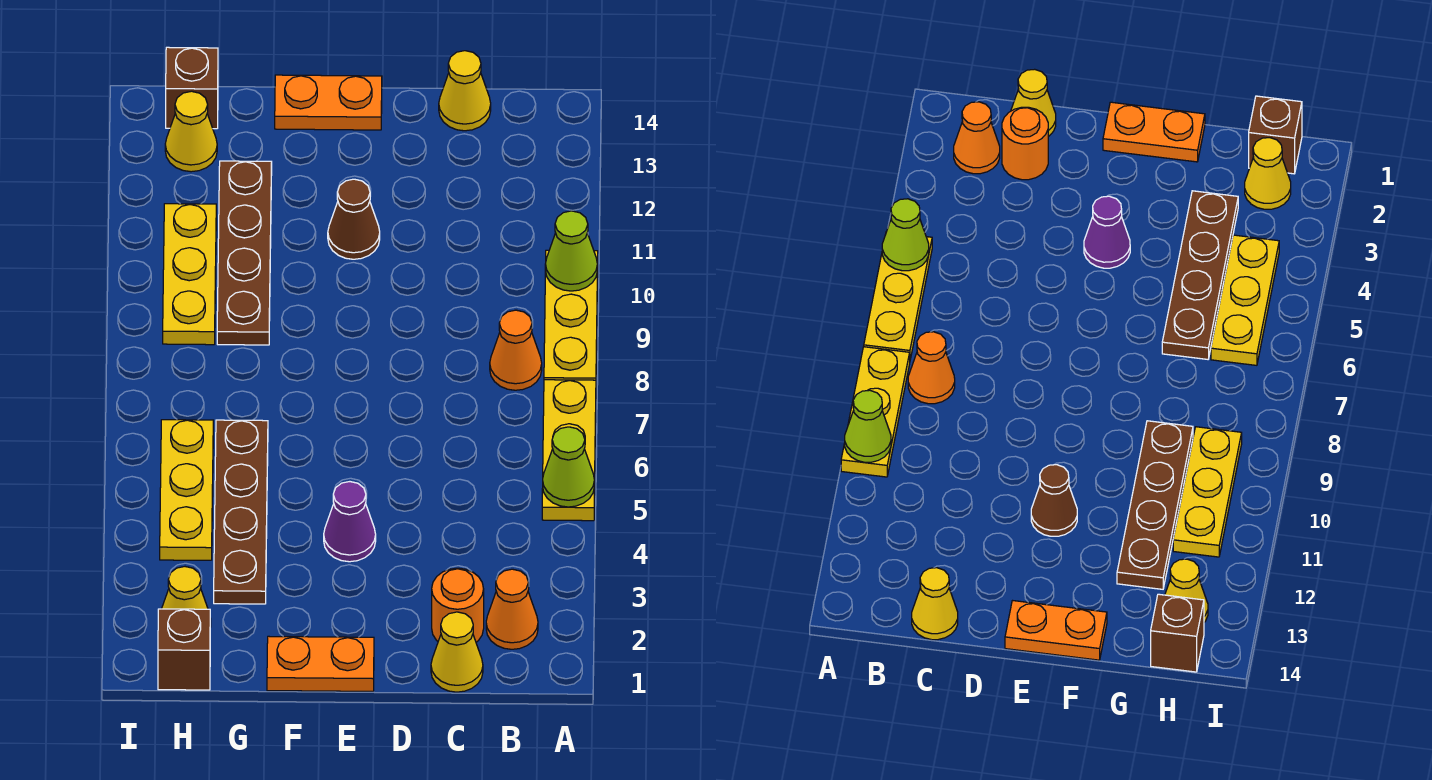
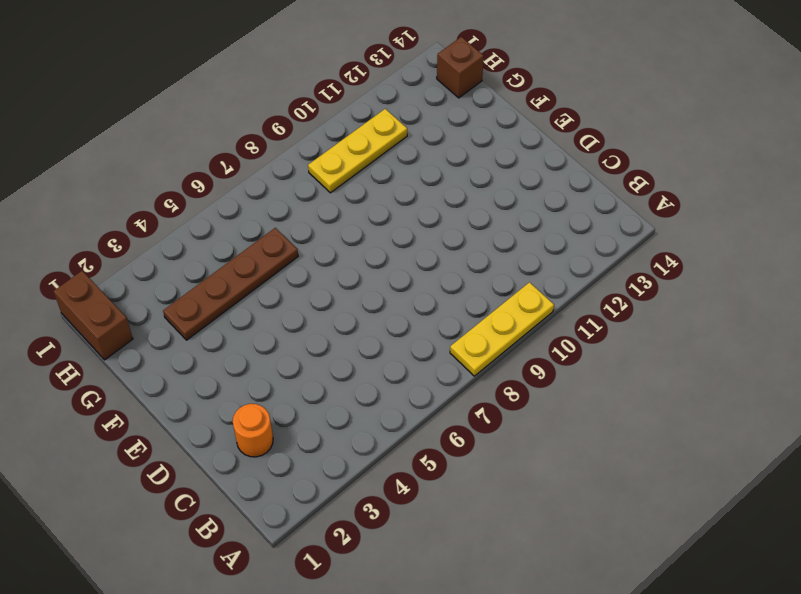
brown brick H1:I1 level 1 -> brown brick H1 level 1
none -> yellow plate A5:A7 level 1
none -> orange cone B2 level 1
none -> orange cone B8 level 1

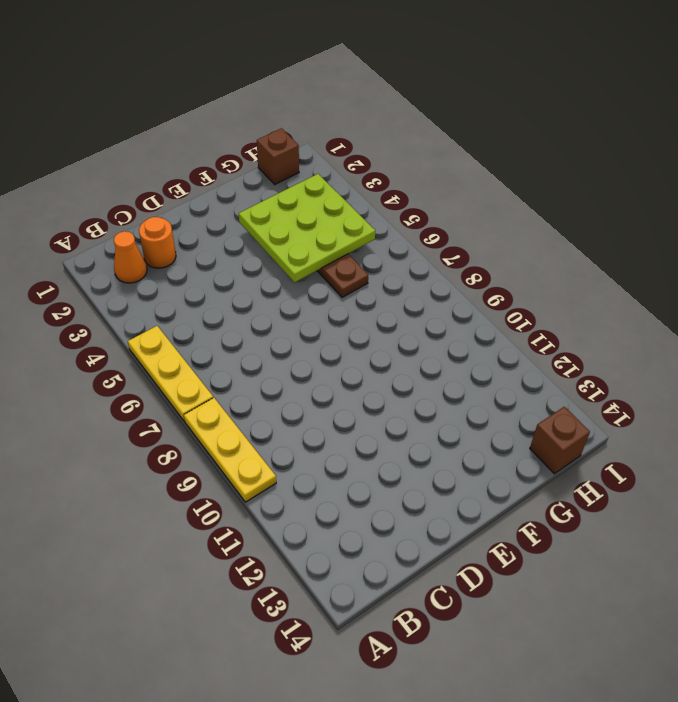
lime plate F3:H5 level 2 -> none
none -> orange cone B8 level 1
none -> yellow cone C1 level 1
none -> yellow cone C14 level 1

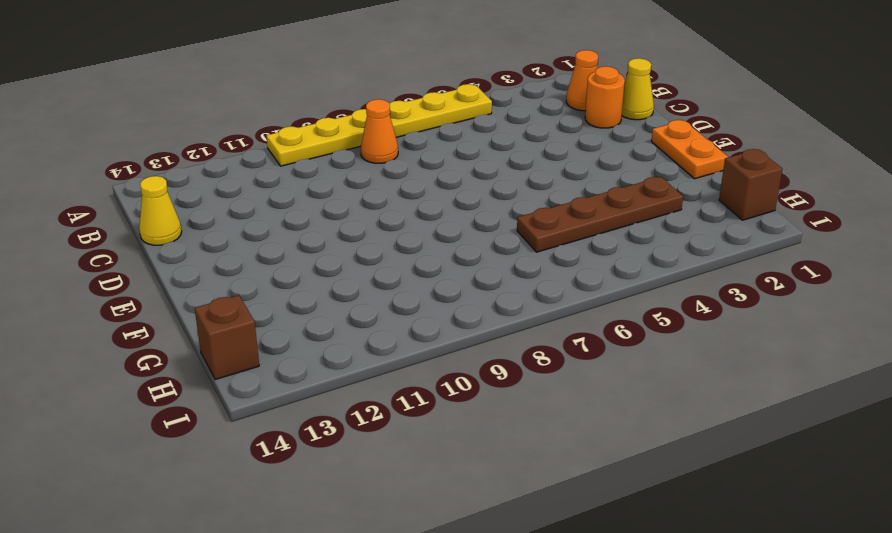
none -> purple cone E4 level 1
none -> brown cone E11 level 1
none -> orange plate E14:F14 level 1

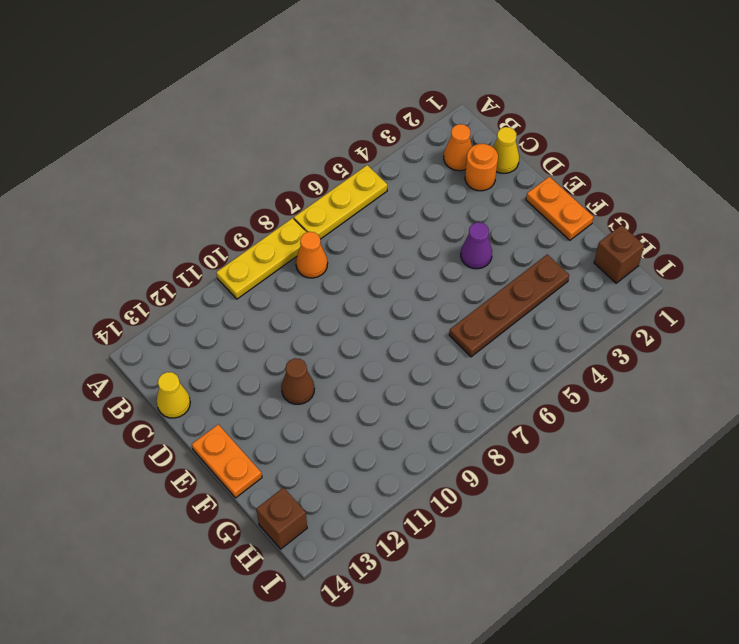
none -> brown plate G9:G12 level 1
none -> yellow cone H2 level 1
none -> yellow plate H4:H6 level 1

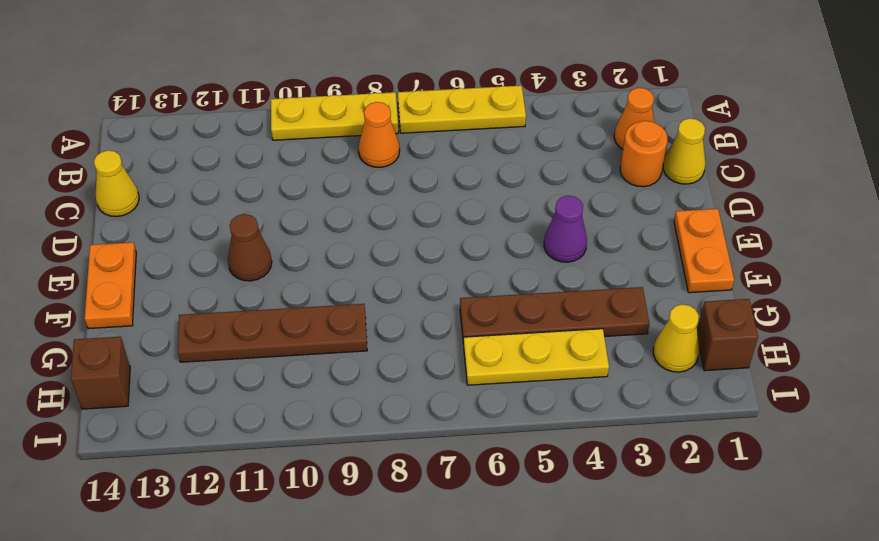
none -> yellow plate H9:H11 level 1
none -> yellow cone H13 level 1
none -> lime cone A5 level 2

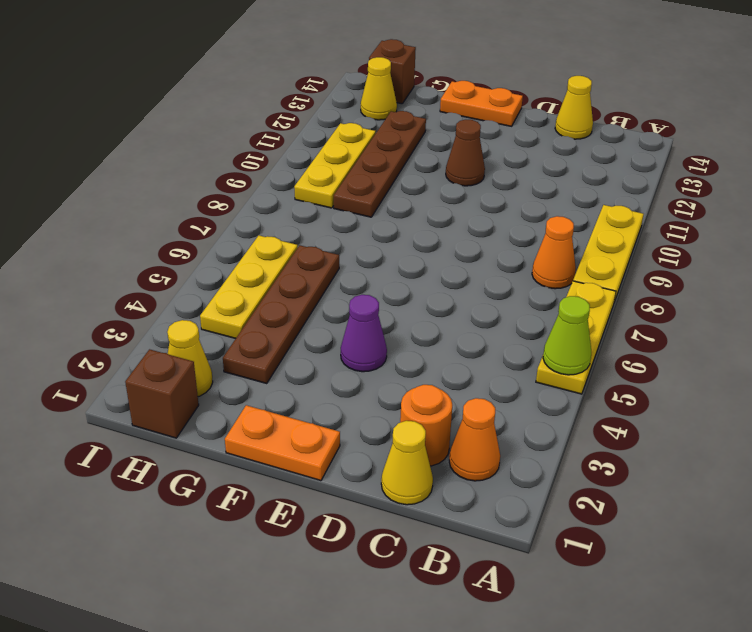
none -> lime cone A10 level 2

